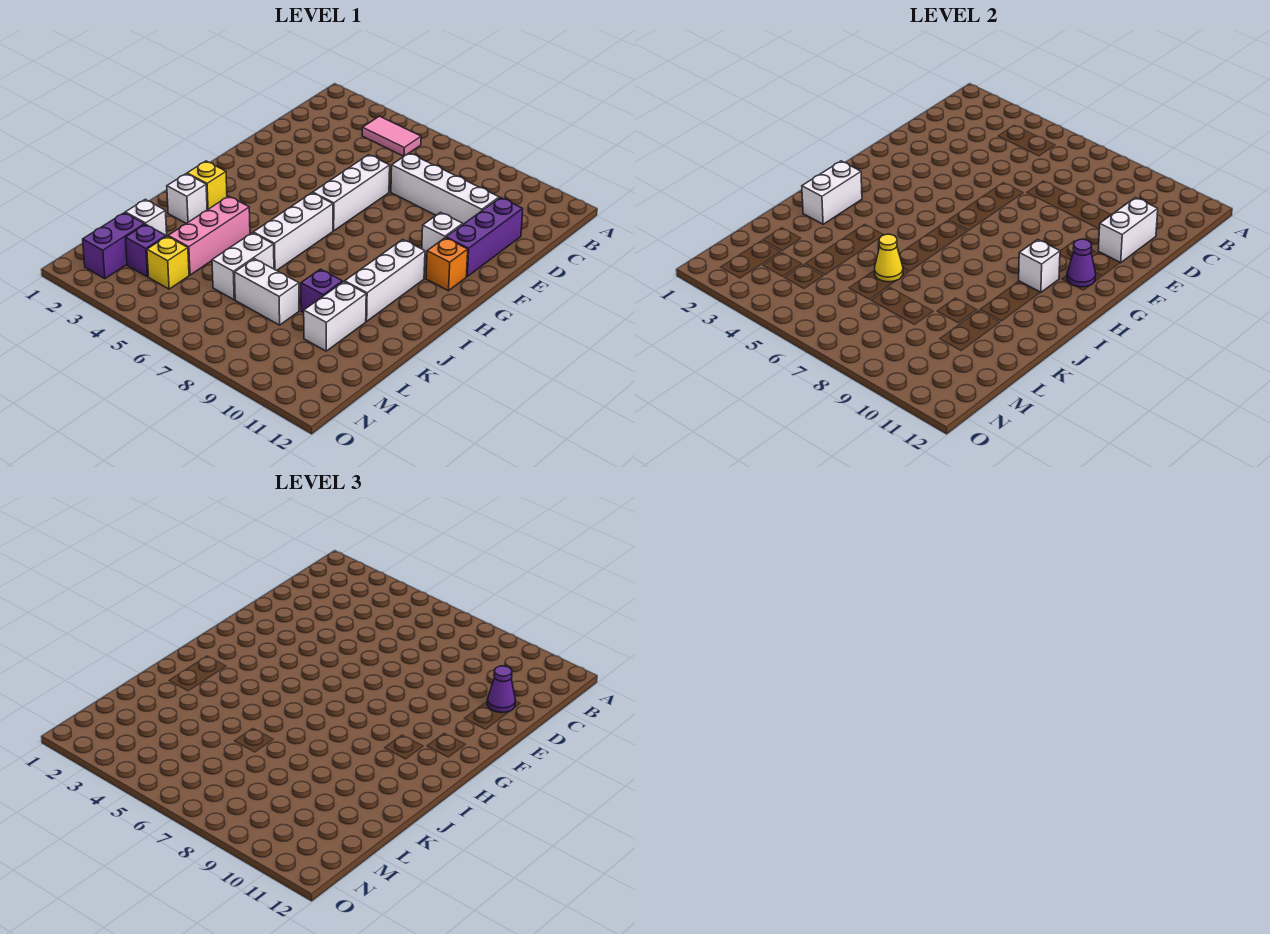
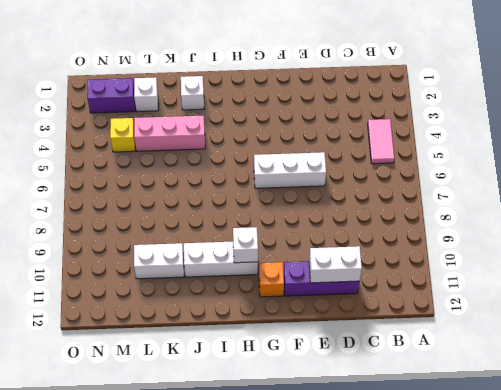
none -> white brick D7:D10 level 1
none -> white brick F10 level 1
none -> white brick H6:J6 level 1

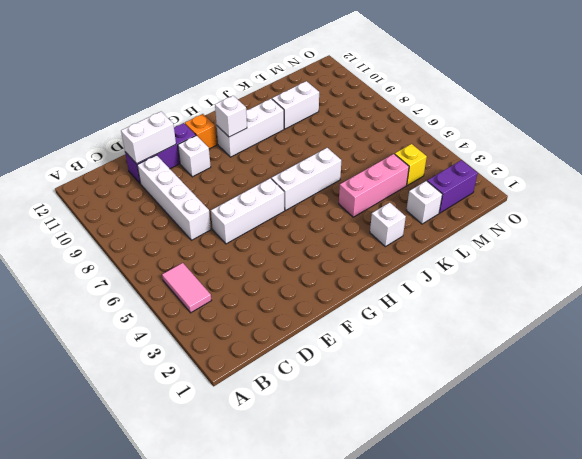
none -> yellow brick I2 level 1
none -> white brick K6:L6 level 1
none -> purple brick K9 level 1

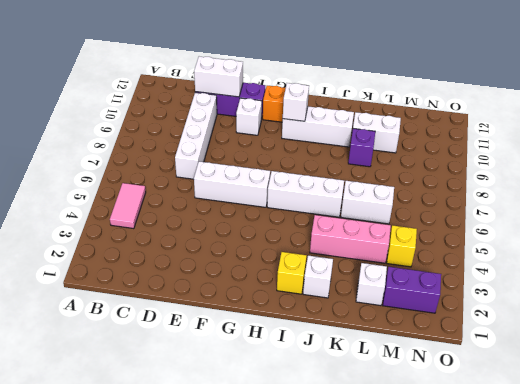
none -> white brick L7:L8 level 1
none -> purple brick M3 level 1
none -> purple cone G11 level 2

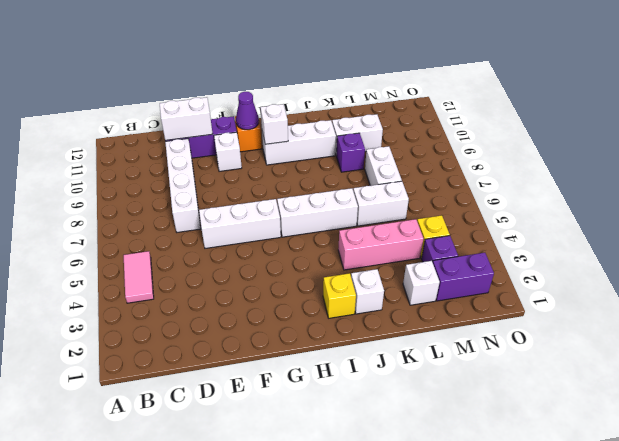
none -> white brick I2:J2 level 2
none -> yellow cone K6 level 2
none -> purple cone D11 level 3

